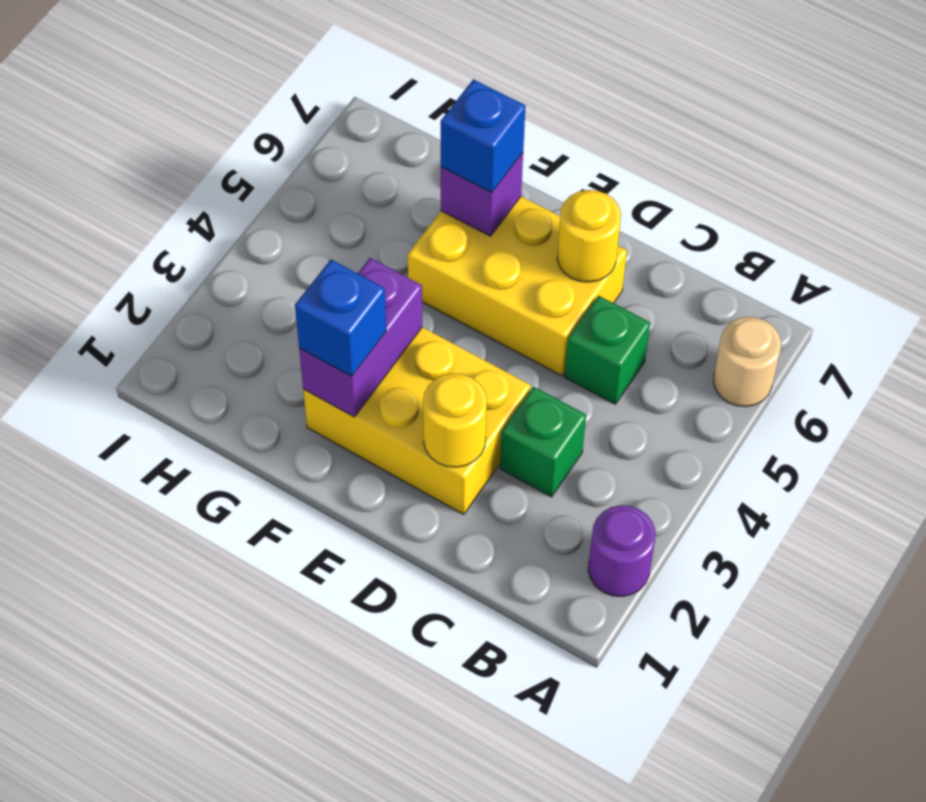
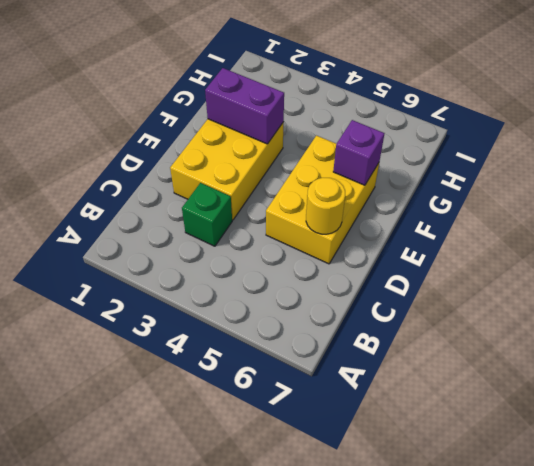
none -> purple round brick A2 level 1
none -> tan round brick A6 level 1
none -> green brick C5 level 1

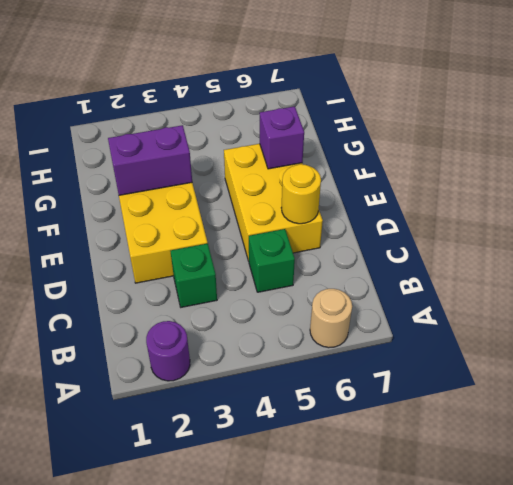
none -> yellow round brick D2 level 2
none -> blue brick F2 level 3
none -> blue brick F6 level 3

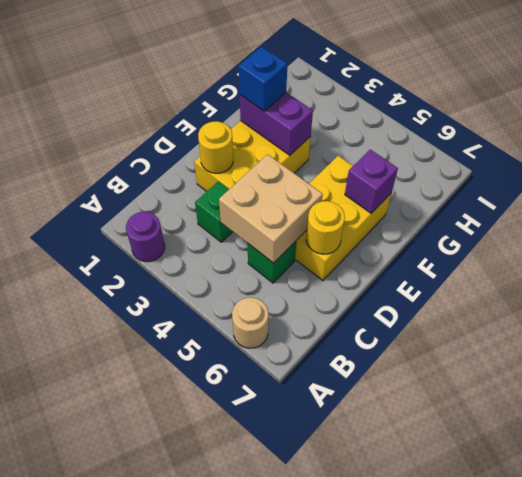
tan brick C4:D5 level 2 -> none
none -> blue brick F6 level 3

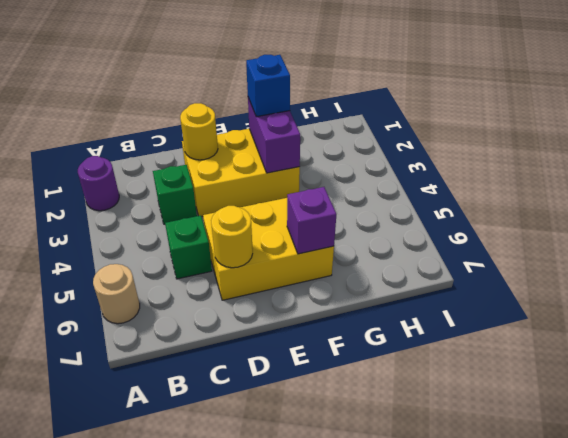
none -> blue brick F6 level 3

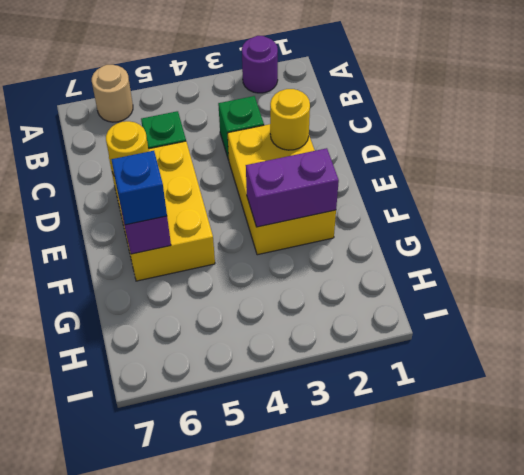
none -> blue brick F2 level 3

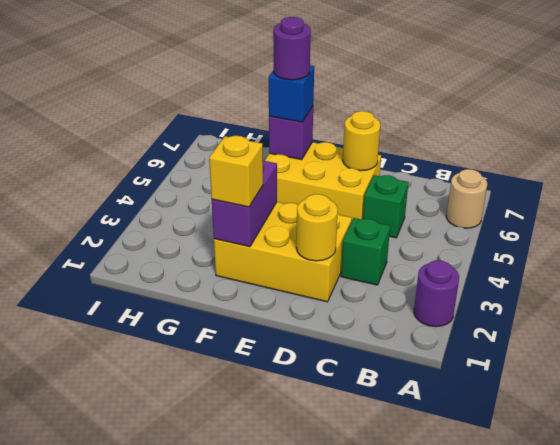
yellow brick F2 level 3 -> blue brick F2 level 3
purple round brick F6 level 4 -> none

